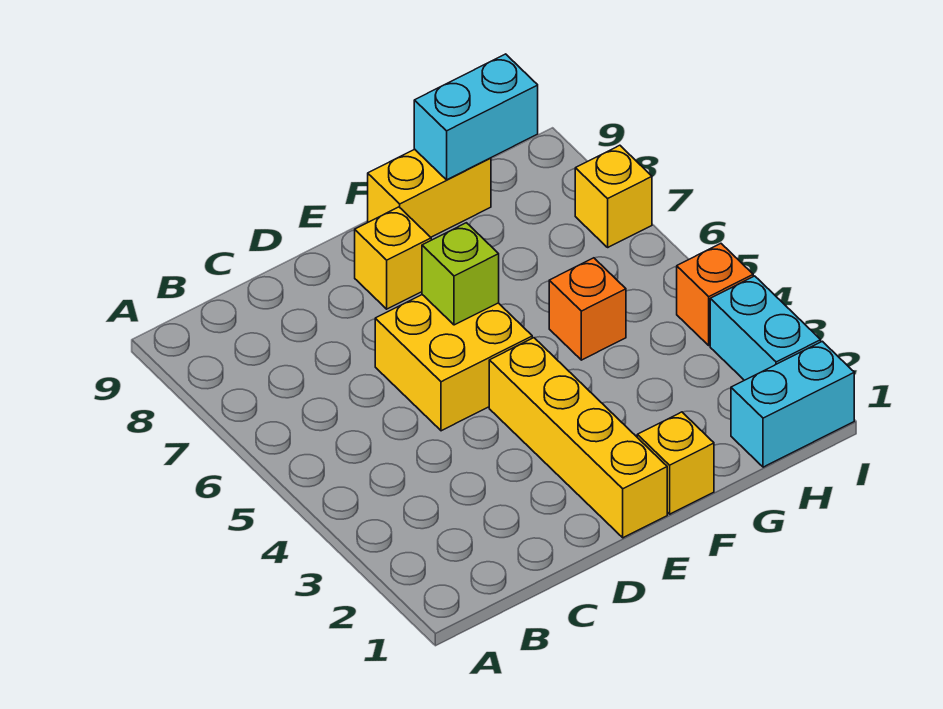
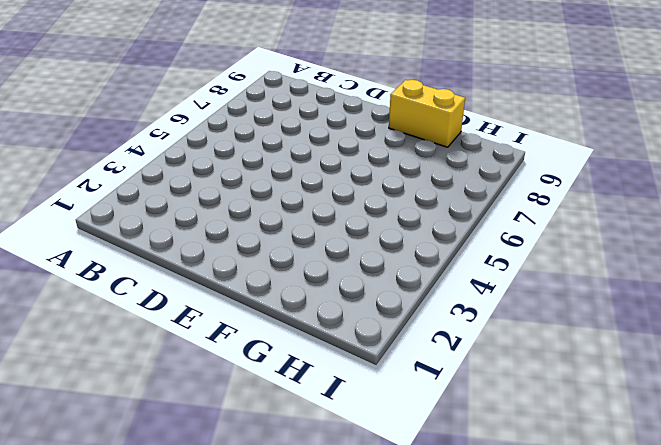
none -> yellow brick D5:E6 level 1
none -> yellow brick E1:E4 level 1
none -> yellow brick E8 level 1

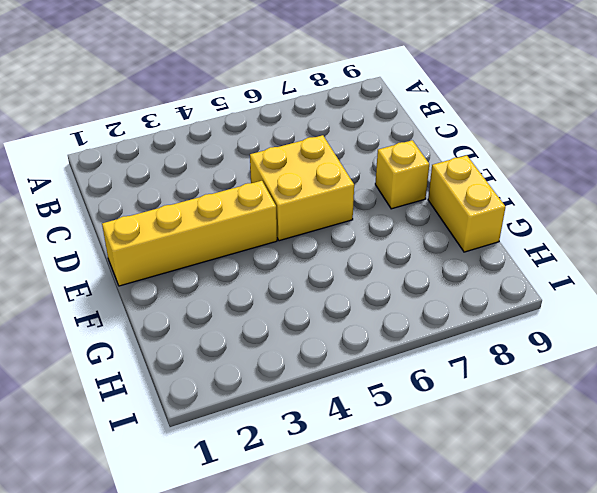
none -> yellow brick F1 level 1
none -> orange brick G5 level 1
none -> cyan brick H1:I1 level 1

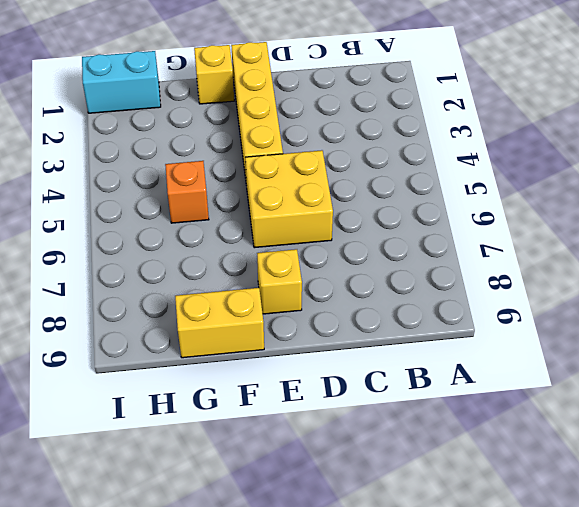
none -> cyan brick I2:I3 level 1
none -> orange brick I4 level 1
none -> yellow brick I7 level 1

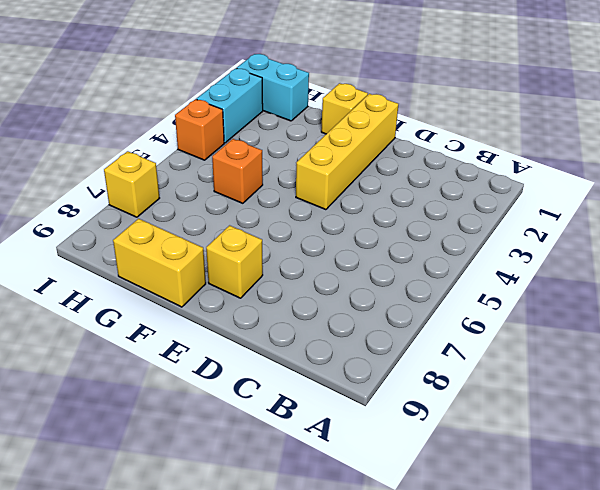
none -> yellow brick D5:E6 level 1
none -> lime brick E6 level 2
none -> cyan brick G9:H9 level 2

